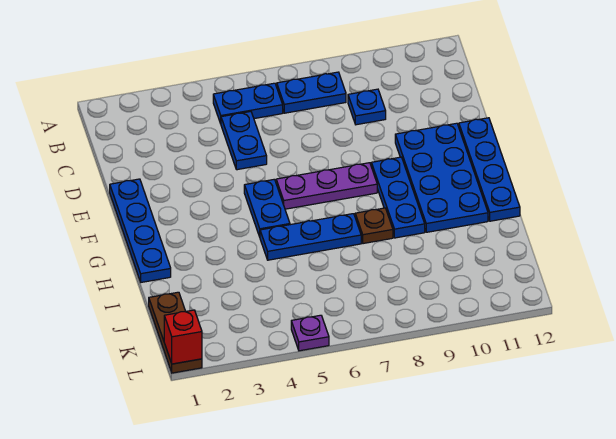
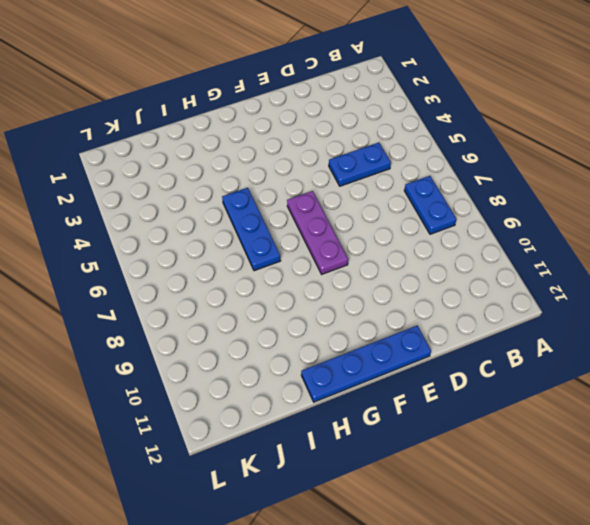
none -> blue plate B5:B6 level 1
none -> blue plate C9 level 1
none -> blue plate E1:H1 level 1

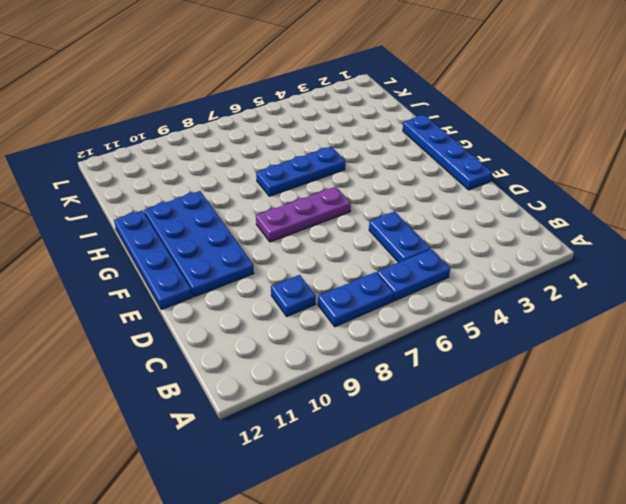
none -> blue plate F5:G5 level 1
none -> blue plate F9:H9 level 1
none -> brown plate H8 level 1

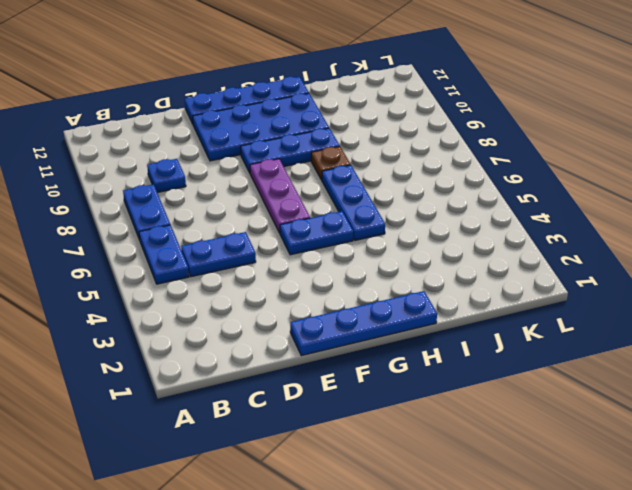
none -> brown plate J1:L1 level 1
none -> purple plate L5 level 1
none -> red brick L1 level 2

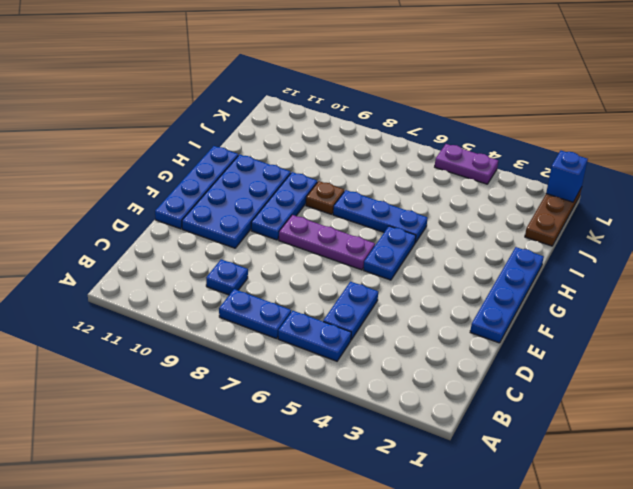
blue brick L1 level 2 -> red brick L1 level 2
purple plate L4:L5 level 1 -> purple plate L5 level 1

